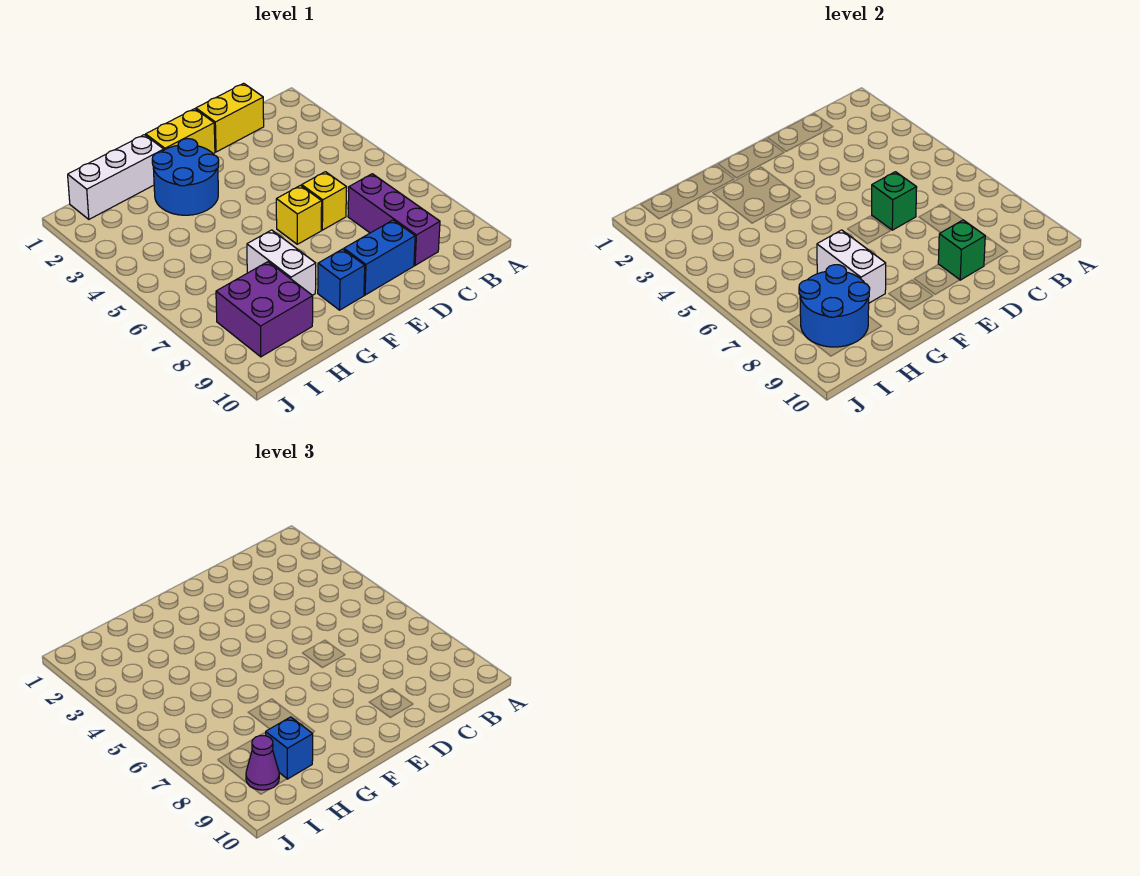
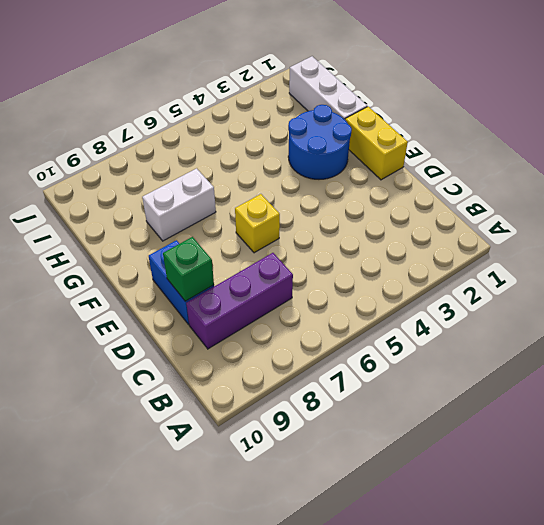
none -> yellow brick C1:D1 level 1
none -> yellow brick D6 level 1
none -> blue brick F9 level 1

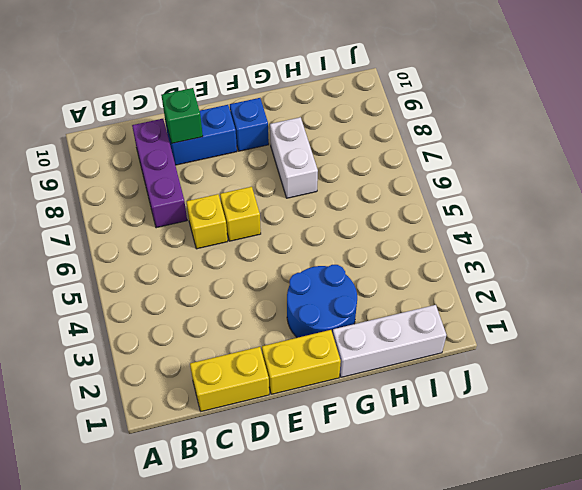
none -> purple brick H8:I9 level 1
none -> green brick D6 level 2
none -> white brick G7:G8 level 2

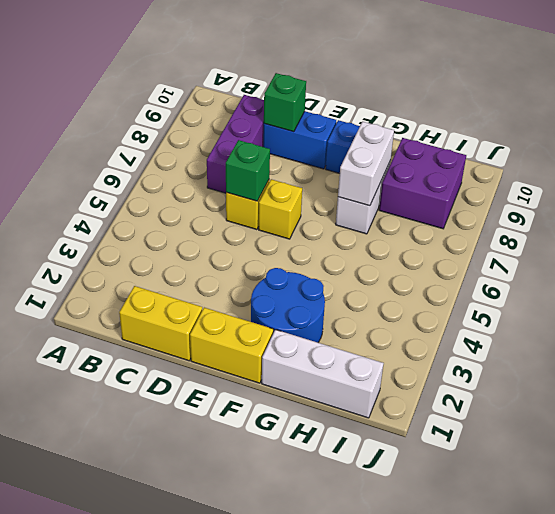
none -> blue round brick H8:I9 level 2
none -> blue brick H9 level 3
none -> purple cone I9 level 3

